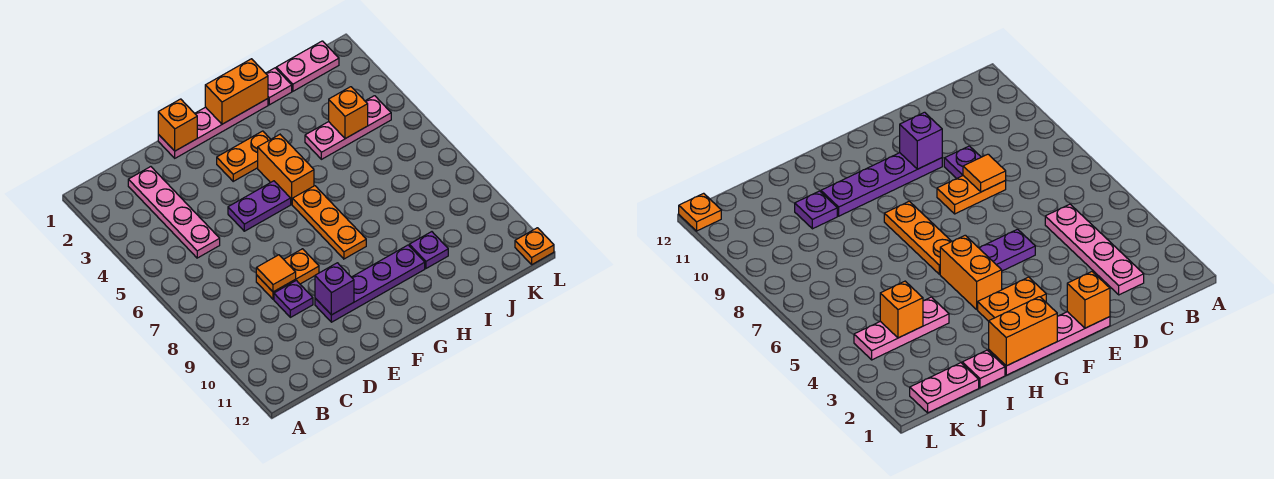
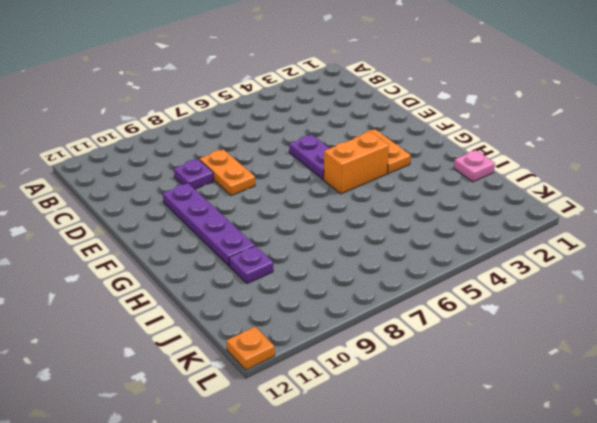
none -> pink plate C2:C5 level 1
none -> pink plate E1:H1 level 1
none -> orange plate G6:G8 level 1

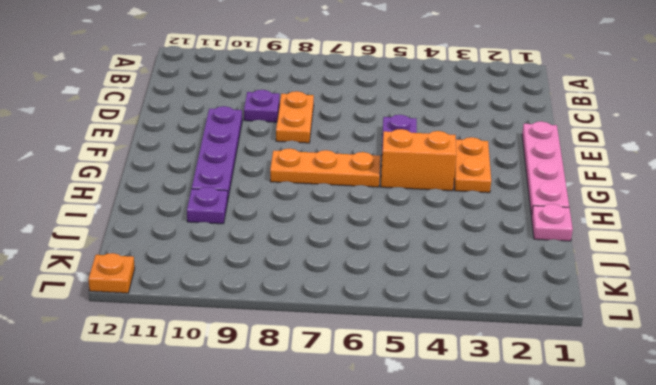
none -> pink plate C2:C5 level 1
none -> pink plate I4:K4 level 1
none -> pink plate J1:K1 level 1

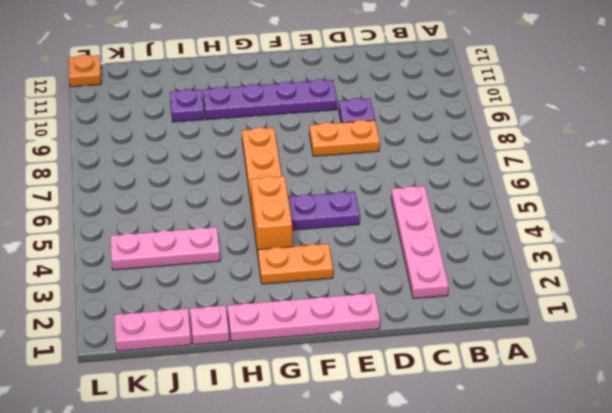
none -> orange tile D8 level 2
none -> orange brick E1 level 2
none -> purple brick E10 level 2

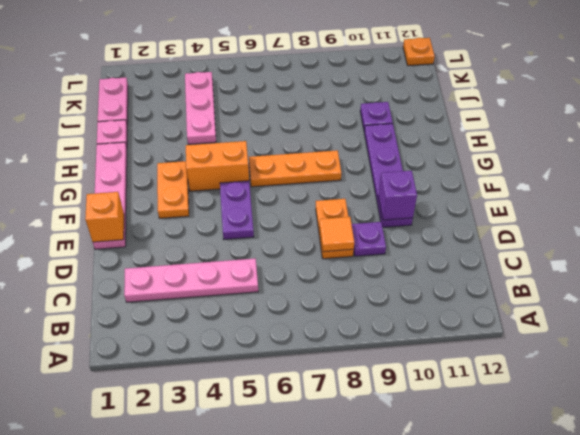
none -> orange brick G1:H1 level 2
none -> orange brick J4 level 2

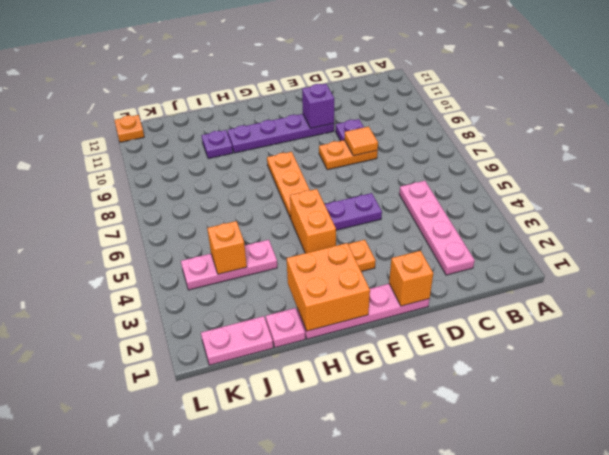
orange brick G1:H2 level 2 -> orange brick G1:H1 level 2

